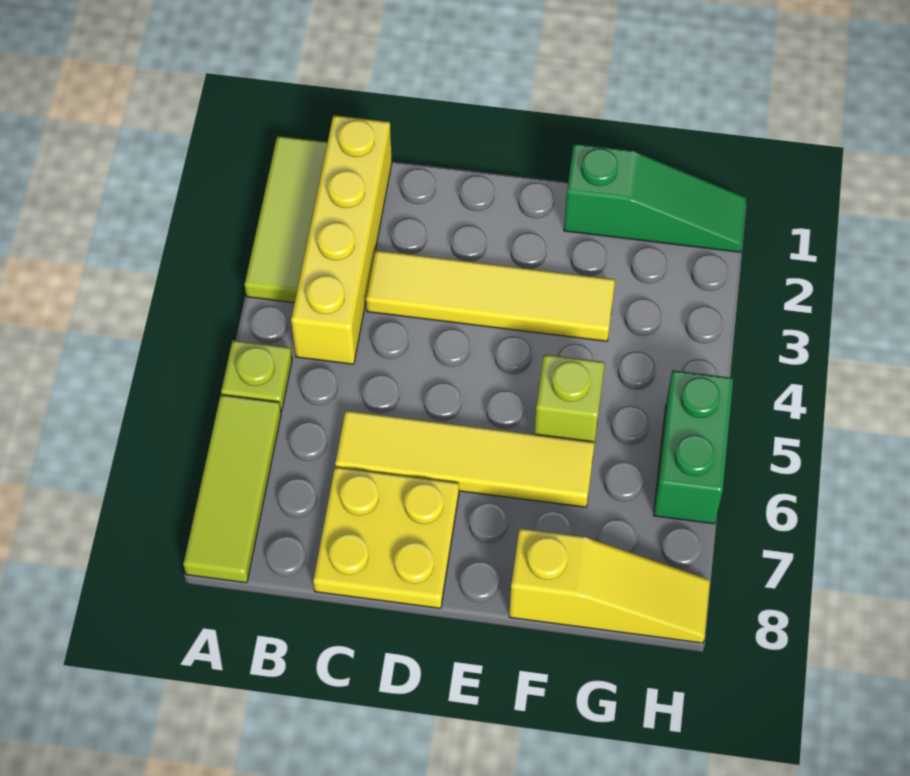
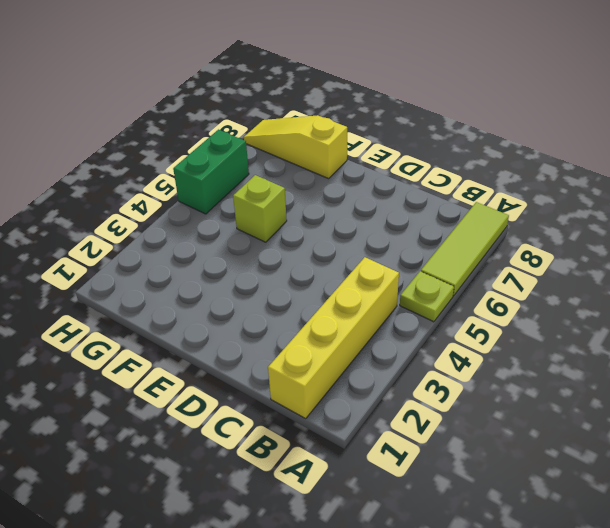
none -> lime tile A1:A3 level 1
none -> yellow tile C3:F3 level 1

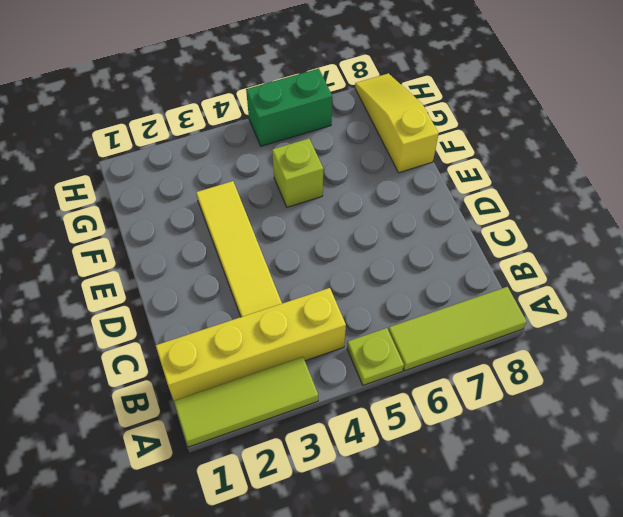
none -> yellow tile C6:F6 level 1
none -> yellow plate C7:D8 level 1

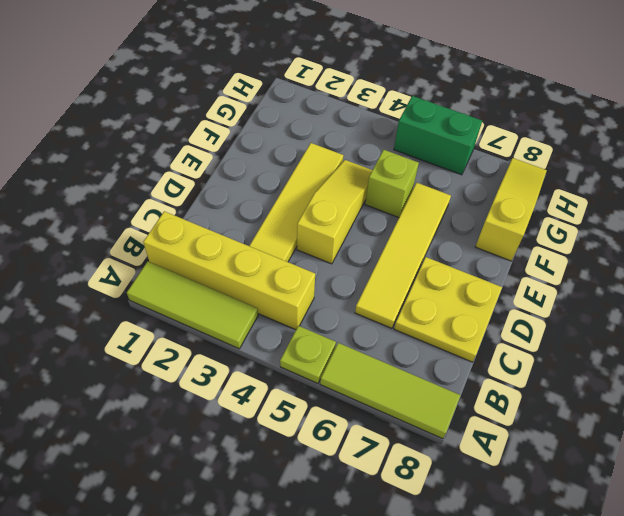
yellow slope D4:F4 level 1 top D -> none
none -> green slope F1:H1 level 1 top F

